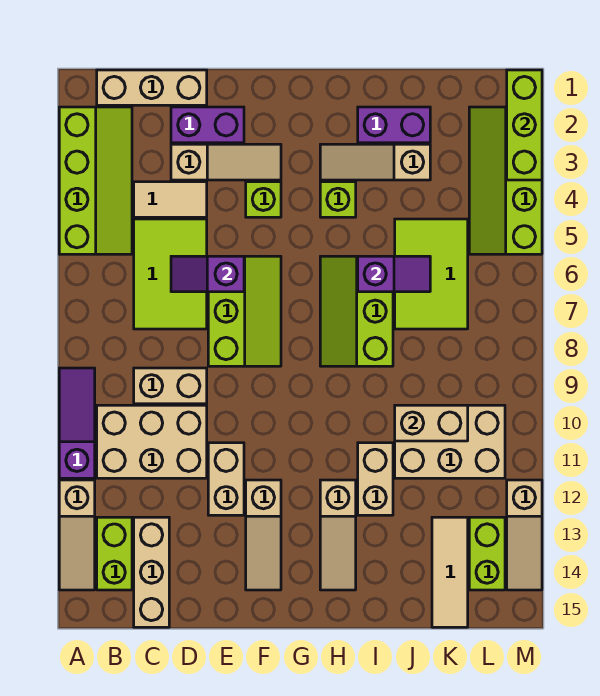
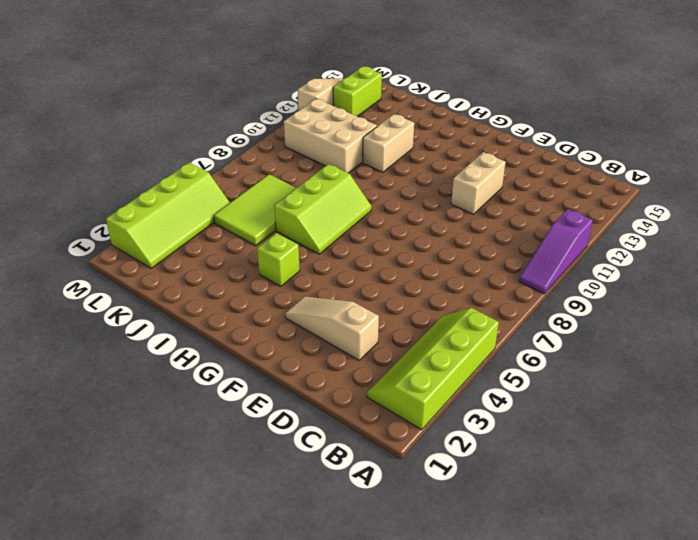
none -> tan slope A12:A14 level 1 top 12
none -> tan brick B1:D1 level 1
none -> tan brick B10:D11 level 1
none -> lime brick B13:B14 level 1

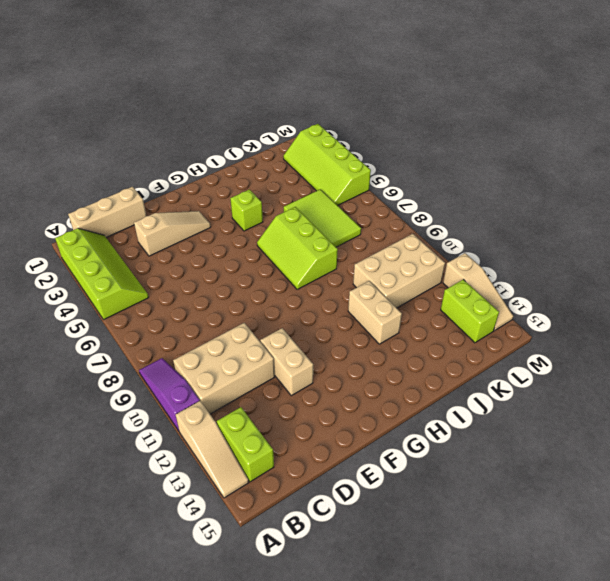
none -> tan tile C4:D4 level 1
none -> lime tile C5:D7 level 1
none -> tan brick C9:D9 level 1
none -> tan brick C13:C15 level 1

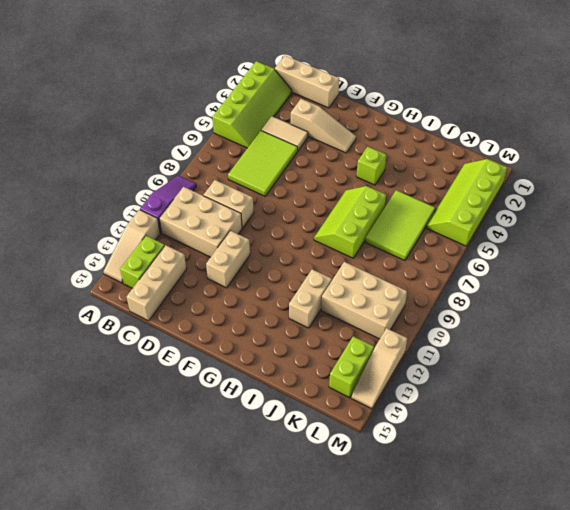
none -> purple brick D2:E2 level 1
none -> lime slope E6:F8 level 1 top E
none -> lime brick F4 level 1
none -> tan slope F12:F14 level 1 top 12

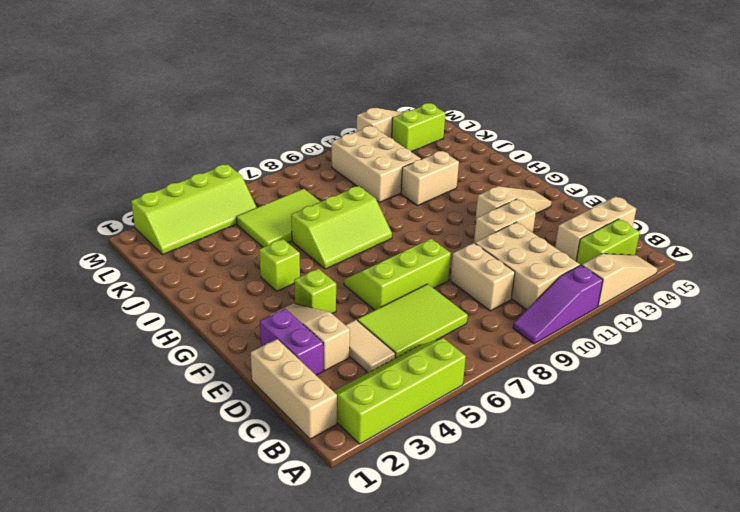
none -> tan slope H3:J3 level 1 top J
none -> tan slope H12:H14 level 1 top 12
none -> purple brick I2:J2 level 1
none -> tan tile K13:K15 level 1

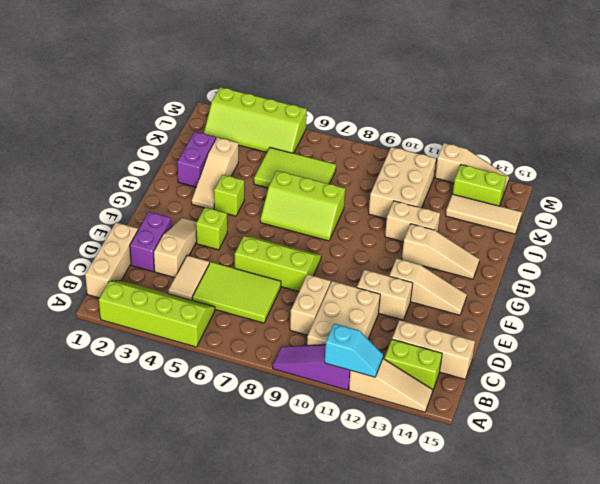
cyan slope A11:A12 level 2 top 11 -> none
none -> purple slope D6:E6 level 2 top E
none -> purple slope I6:J6 level 2 top I
none -> tan brick J10:K10 level 2
none -> lime brick M1:M3 level 2

